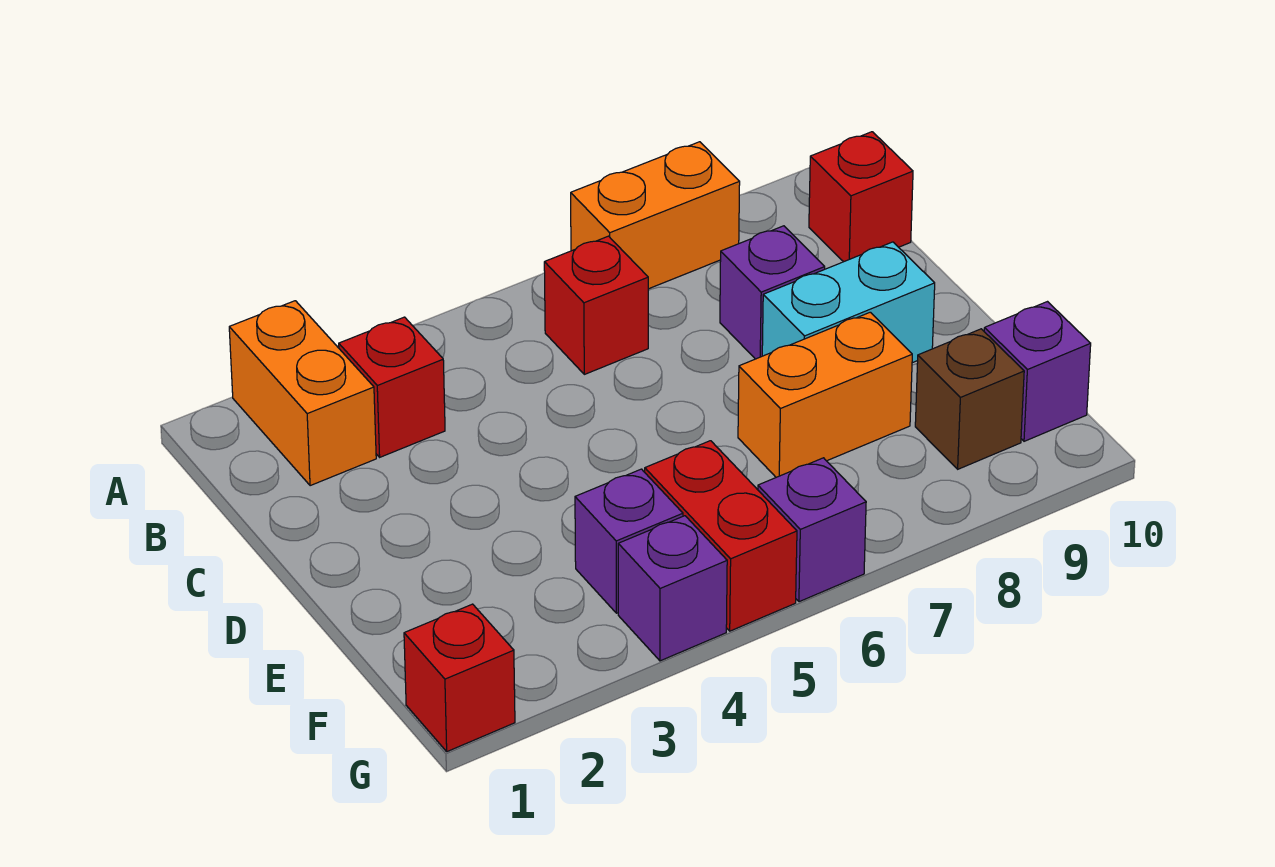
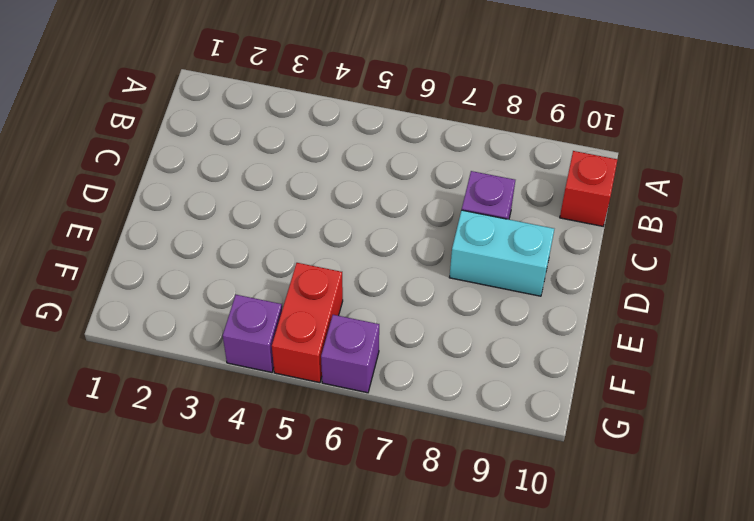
none -> orange brick A2:B2 level 1
none -> orange brick A7:A8 level 1
none -> red brick B3 level 1

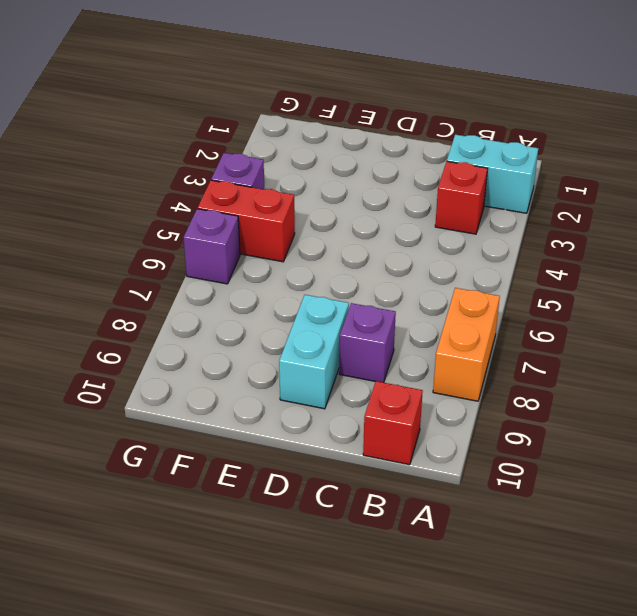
cyan brick A2:B2 level 1 -> orange brick A2:B2 level 1
none -> red brick B6 level 1
none -> orange brick E7:E8 level 1
none -> purple brick F4 level 1

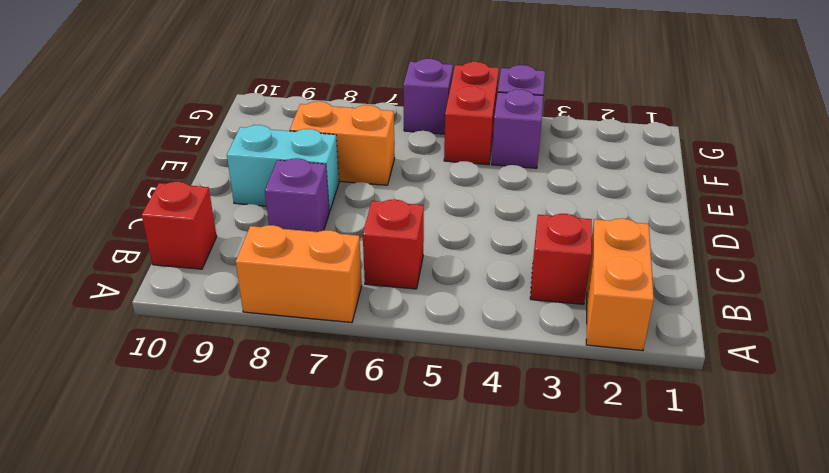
none -> brown brick F9 level 1
none -> purple brick F10 level 1
none -> red brick G1 level 1

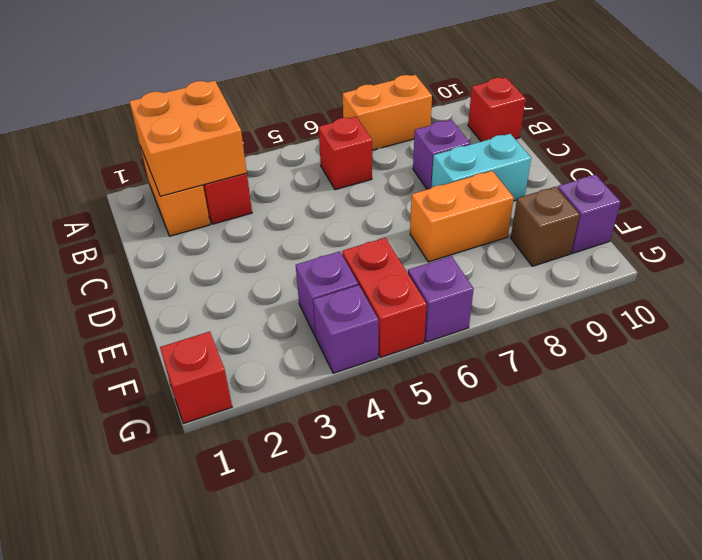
orange brick A2:B3 level 2 -> none

